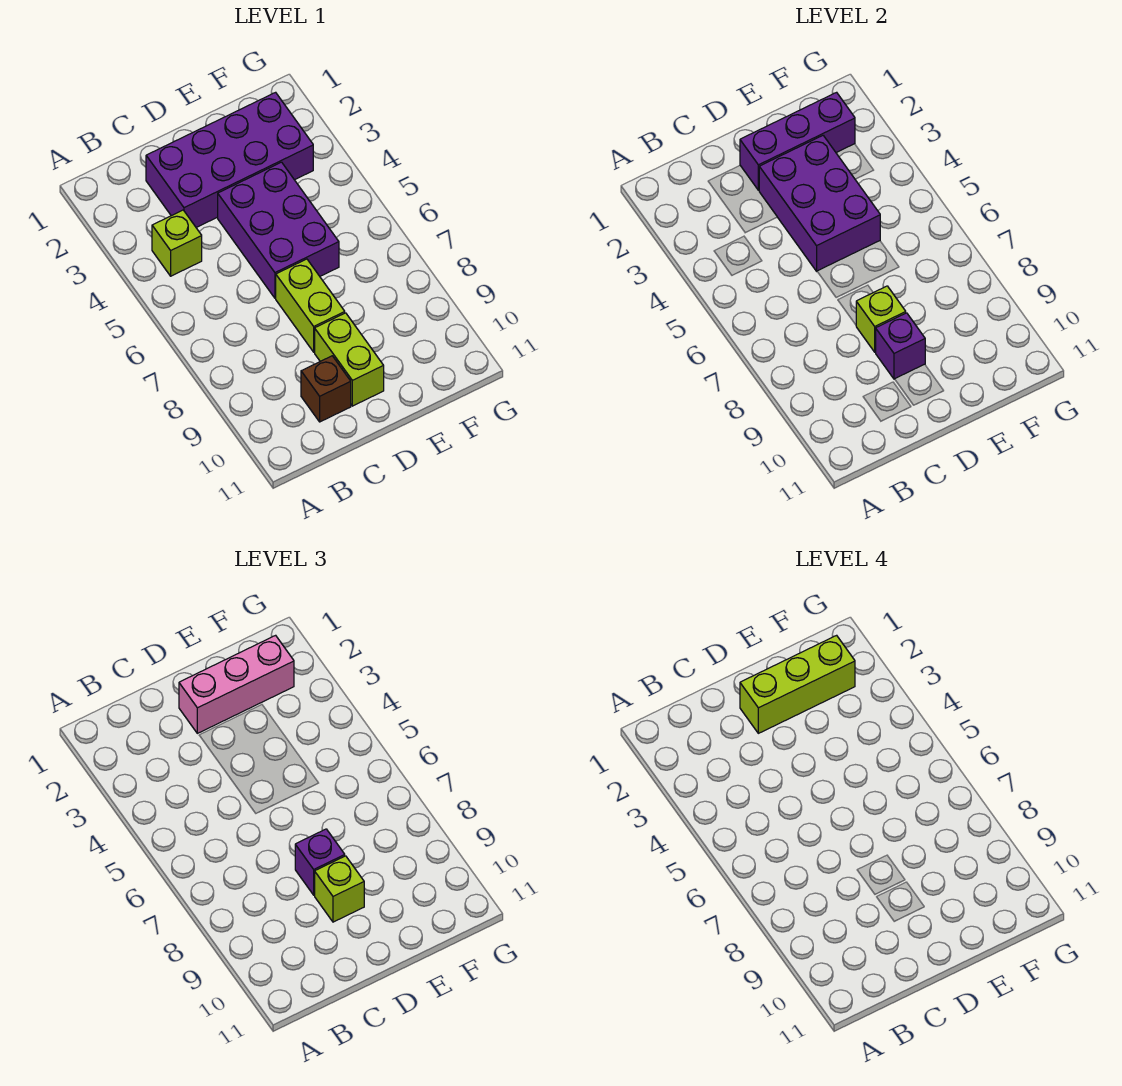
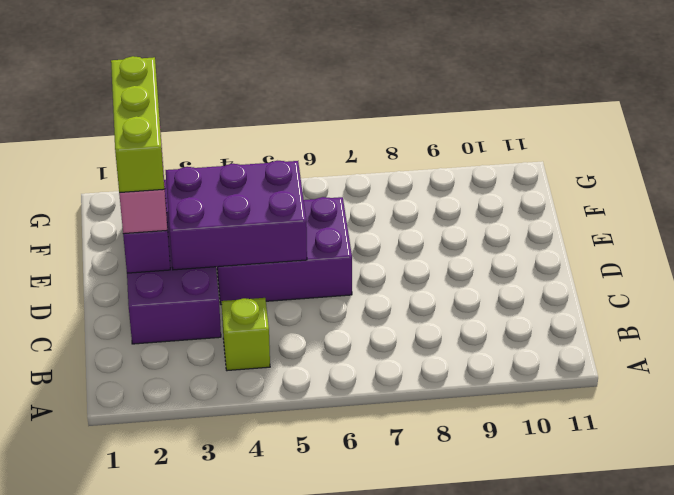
none -> brown brick C10 level 1
none -> lime brick D7:D8 level 1
none -> lime brick D9:D10 level 1

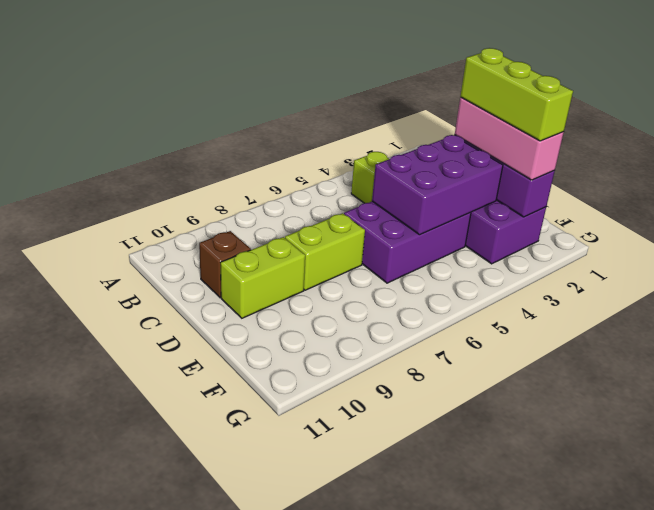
none -> lime brick D8 level 2
none -> purple brick D9 level 2
none -> purple brick D8 level 3

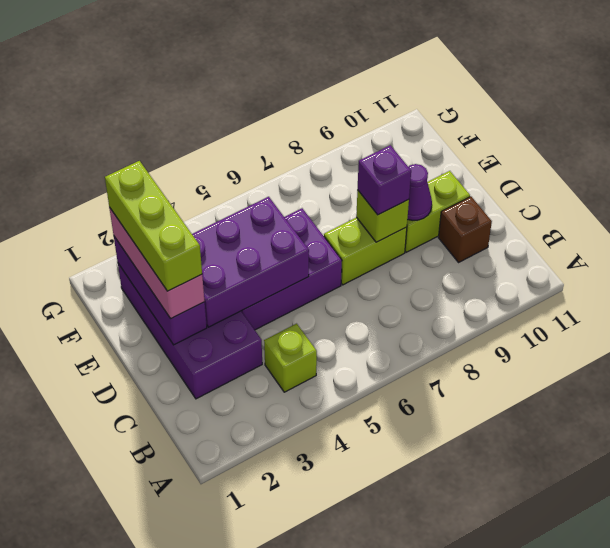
purple cone D9 level 2 -> purple brick D9 level 2
none -> lime brick D9 level 3

